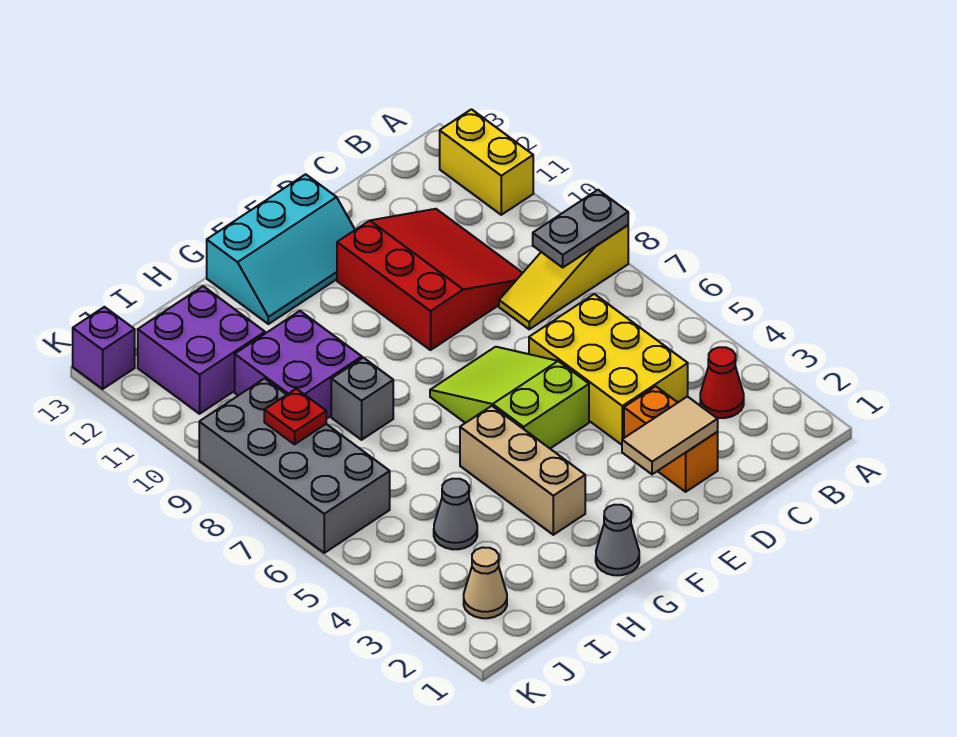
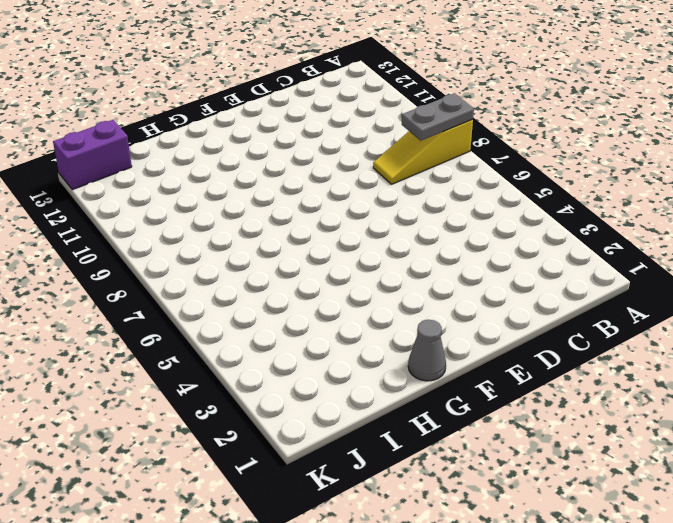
purple brick J13:K13 level 1 -> purple brick K13 level 1
none -> yellow brick A11:A12 level 1
none -> red cone B3 level 1
none -> yellow brick C4:D6 level 1

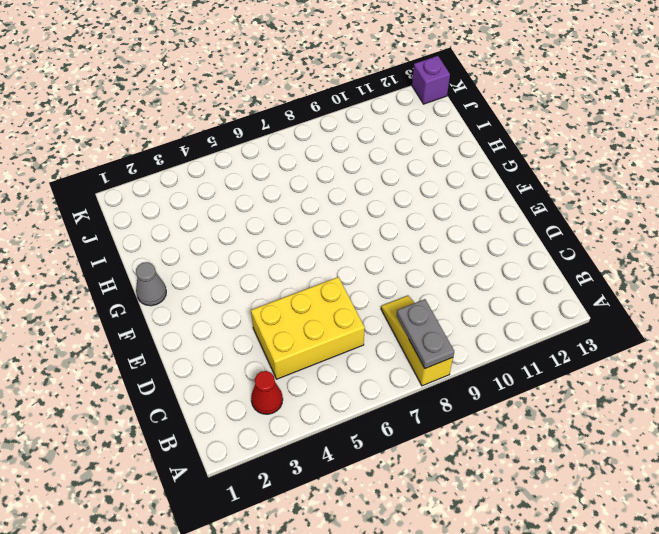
none -> yellow brick A11:A12 level 1
none -> red slope C9:E11 level 1 top E
none -> orange brick D2:D3 level 1

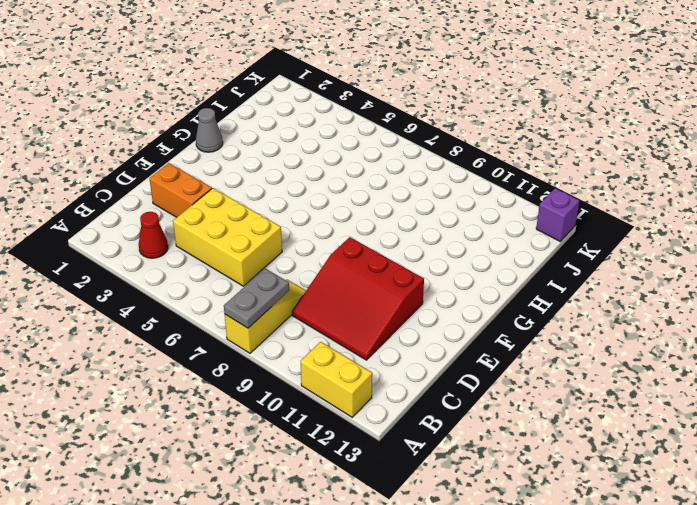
none -> lime slope E5:F7 level 1 top 5
none -> cyan slope E12:G13 level 1 top 13
none -> tan brick G3:G5 level 1

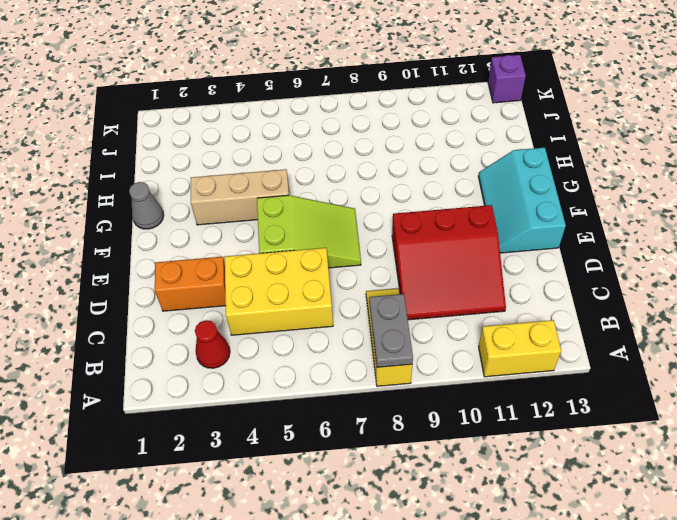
none -> grey brick H8 level 1
none -> purple brick H9:I10 level 1
none -> grey cone I4 level 1

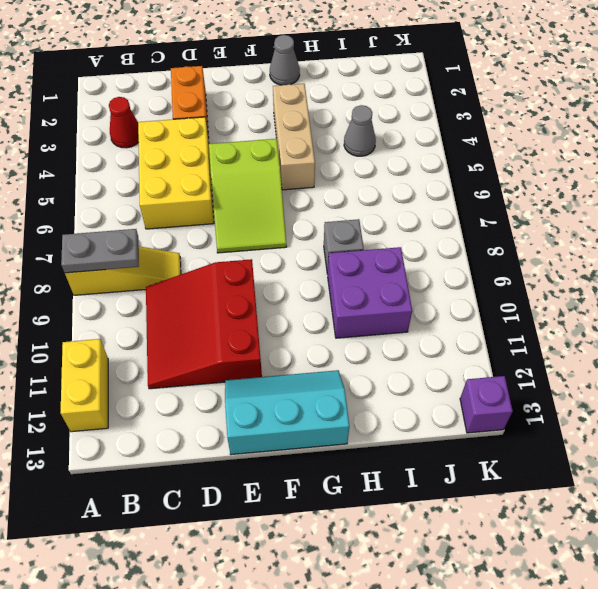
none -> purple brick I11:J12 level 1
none -> tan cone J2 level 1
none -> grey brick J6:K9 level 1

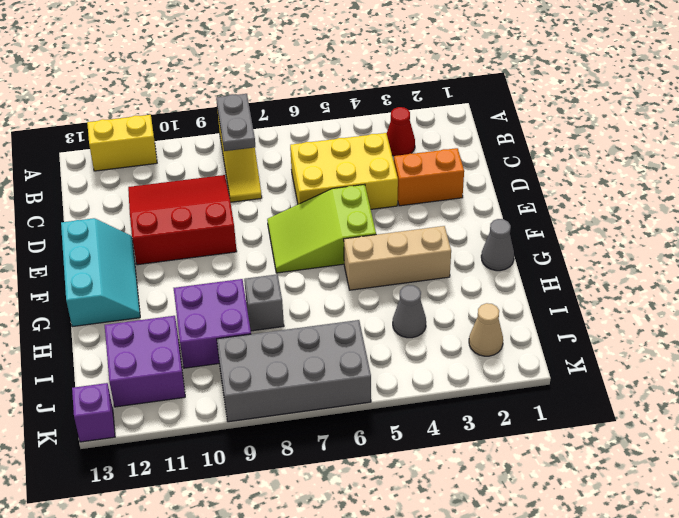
none -> tan tile D2:E2 level 2
none -> red plate J8 level 2

